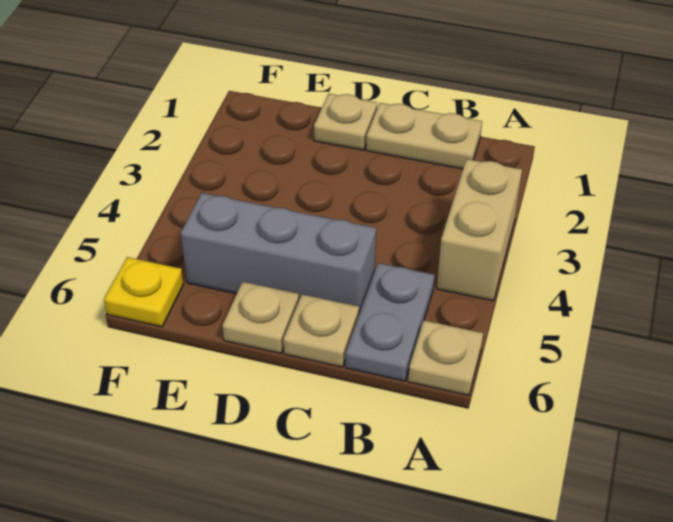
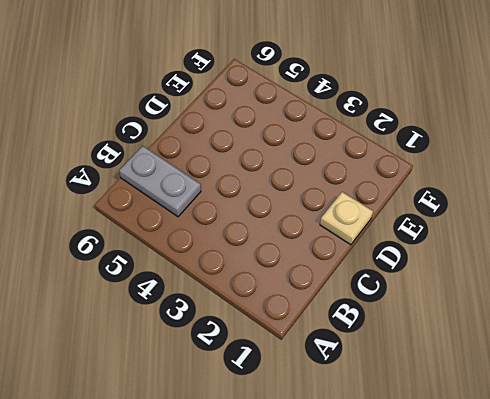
none -> tan brick A3:A4 level 1
none -> tan plate A6 level 1

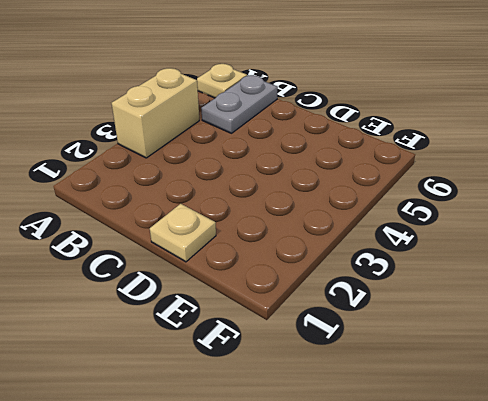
none -> tan plate B1:C1 level 1
none -> grey brick C5:E5 level 1

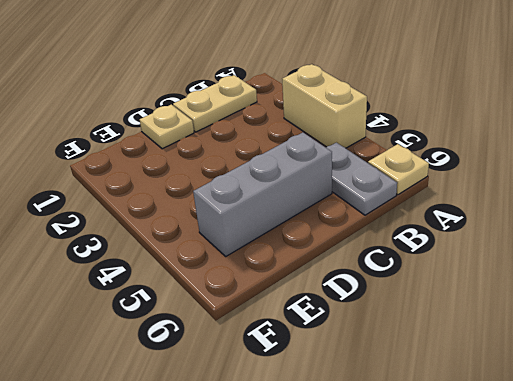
none -> tan plate C6 level 1
none -> tan plate D6 level 1

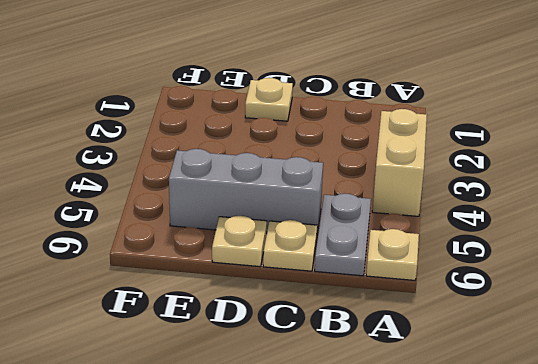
none -> tan plate B1:C1 level 1
none -> yellow plate F6 level 1

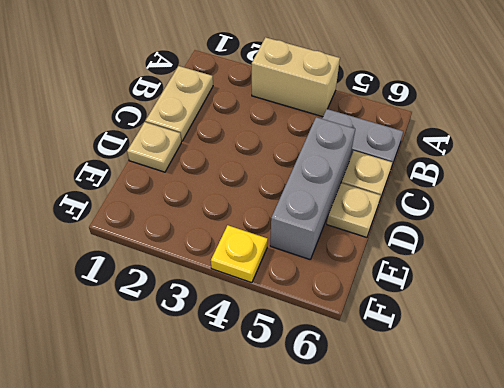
yellow plate F4 level 1 -> yellow plate F6 level 1
none -> tan plate A6 level 1

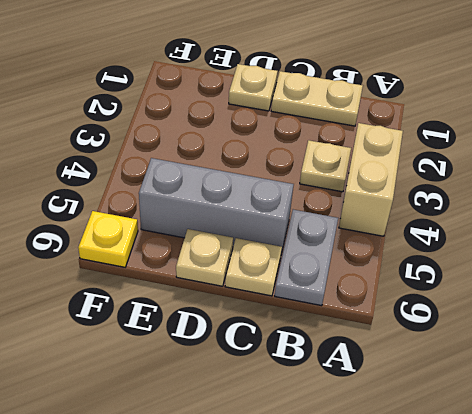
tan plate B3 level 1 -> tan plate A6 level 1

